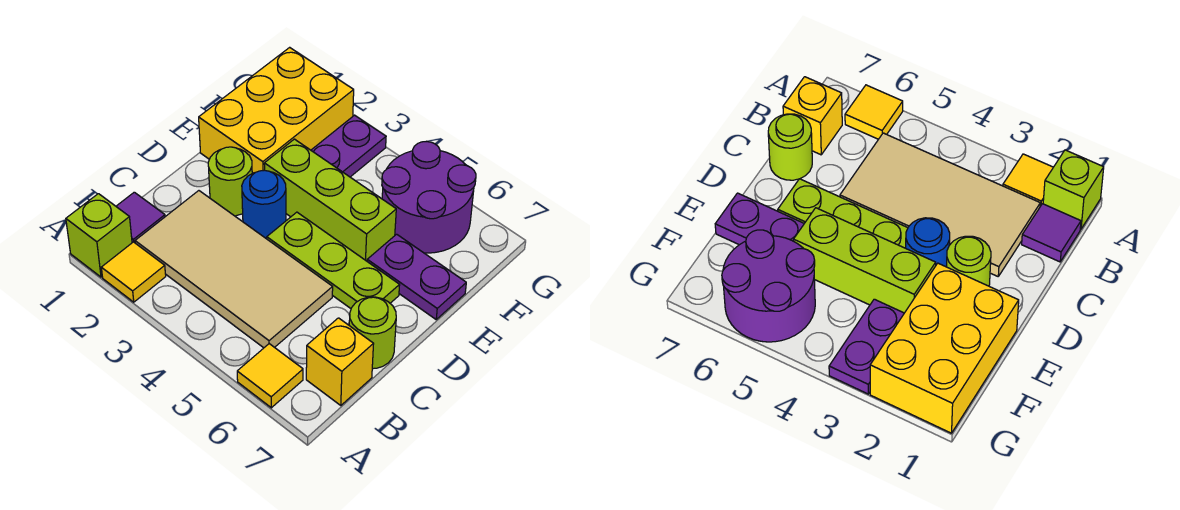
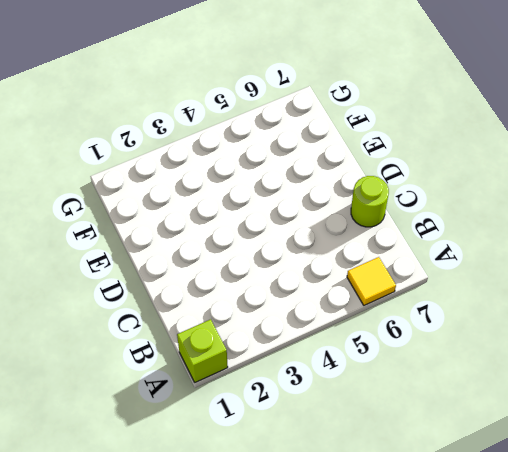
none -> yellow tile A2 level 1
none -> purple tile B1 level 1
none -> tan tile B2:C5 level 1

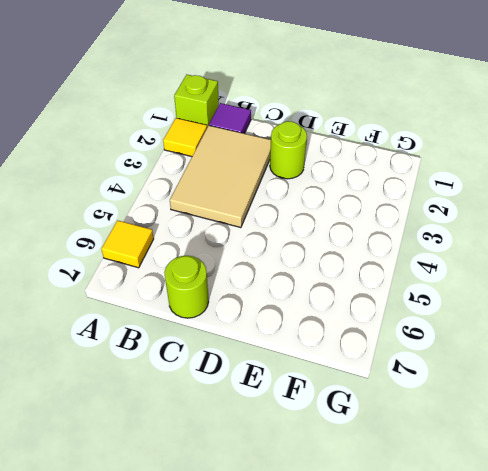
tan tile B2:C4 level 1 -> tan tile B2:C5 level 1
none -> yellow brick B7 level 1
none -> blue round brick D3 level 1
none -> lime plate D4:D6 level 1

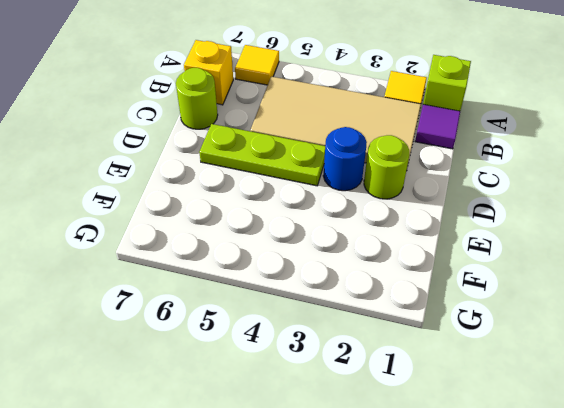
none -> yellow brick E1:G2 level 1
none -> lime brick E3:E5 level 1
none -> purple plate E6:E7 level 1

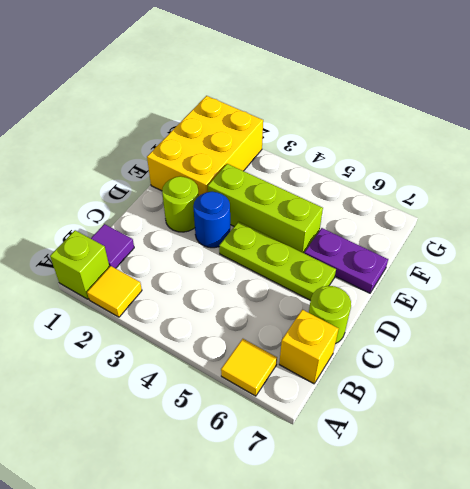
none -> tan tile B2:C5 level 1
none -> purple plate F3:G3 level 1
none -> purple round brick F5:G6 level 1

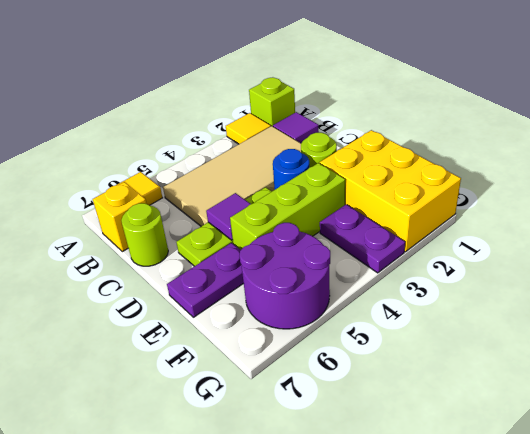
purple tile D5 level 2 -> none

